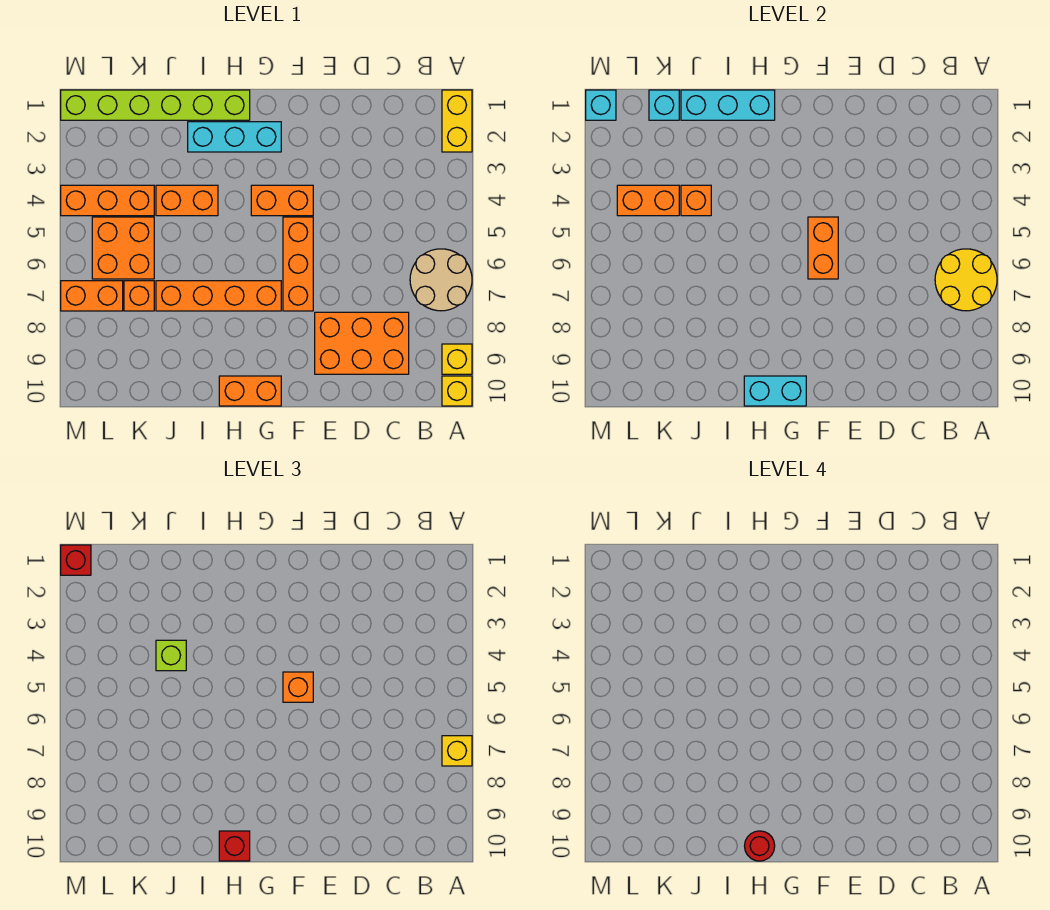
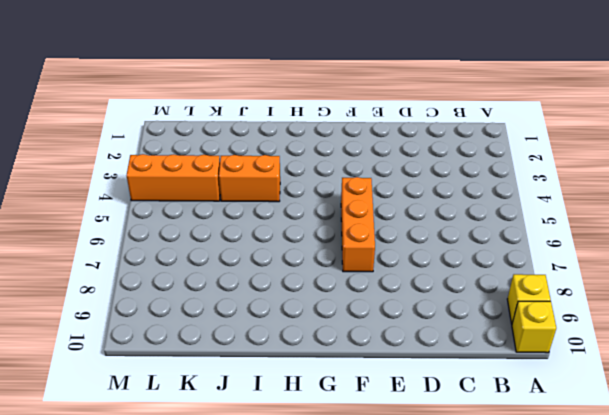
none -> yellow brick A1:A2 level 1
none -> tan round brick A6:B7 level 1
none -> orange brick C8:E9 level 1
none -> orange brick F4:G4 level 1

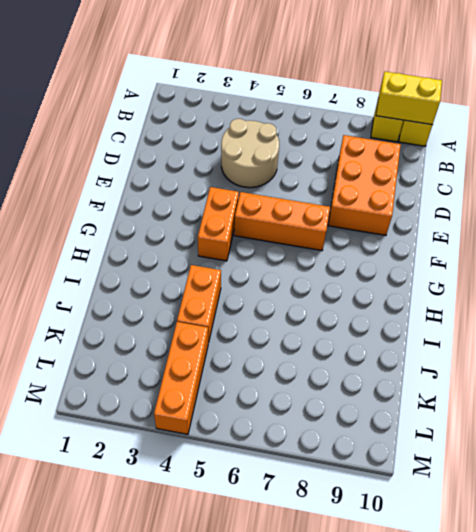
yellow brick A9:A10 level 2 -> yellow brick A1:A2 level 1
tan round brick C4:D5 level 1 -> tan round brick A6:B7 level 1
none -> cyan brick G2:I2 level 1
none -> orange brick G7:J7 level 1
none -> orange brick G10:H10 level 1
none -> lime brick H1:M1 level 1

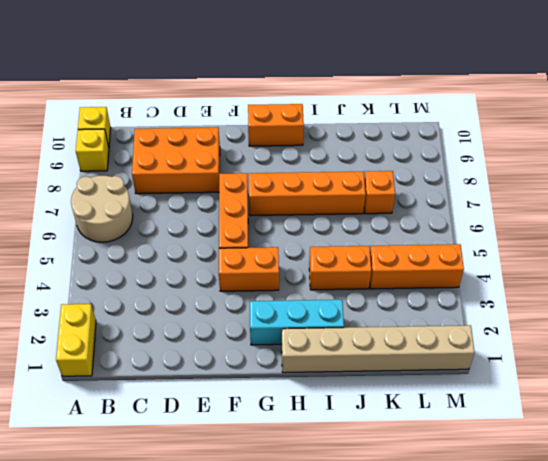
tan brick H1:M1 level 1 -> lime brick H1:M1 level 1
none -> orange brick K5:L6 level 1
none -> orange brick L7:M7 level 1
none -> yellow round brick A6:B7 level 2
none -> orange brick F5:F6 level 2

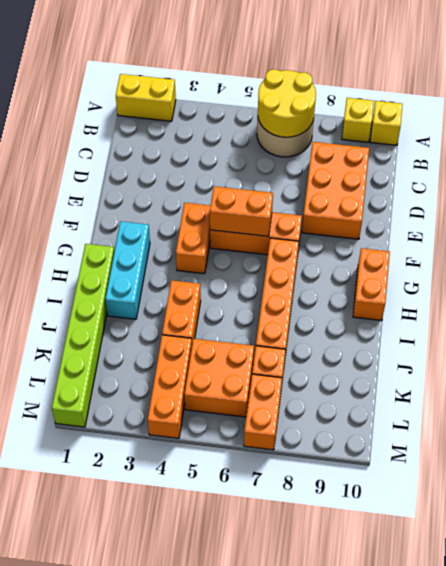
none -> cyan brick G10:H10 level 2
none -> cyan brick H1:J1 level 2
none -> orange brick J4 level 2
none -> cyan brick K1 level 2

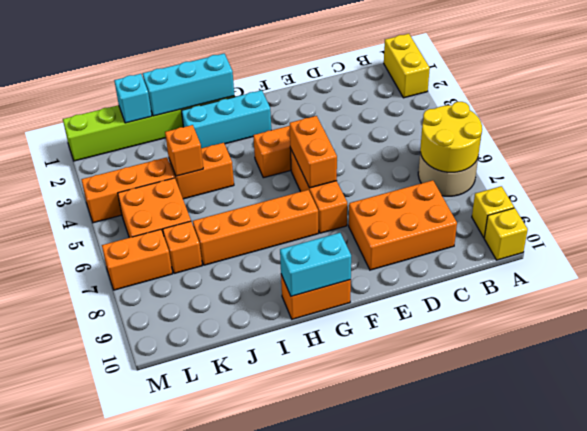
none -> orange brick K4:L4 level 2
none -> cyan brick M1 level 2
none -> yellow brick A7 level 3
none -> orange brick F5 level 3

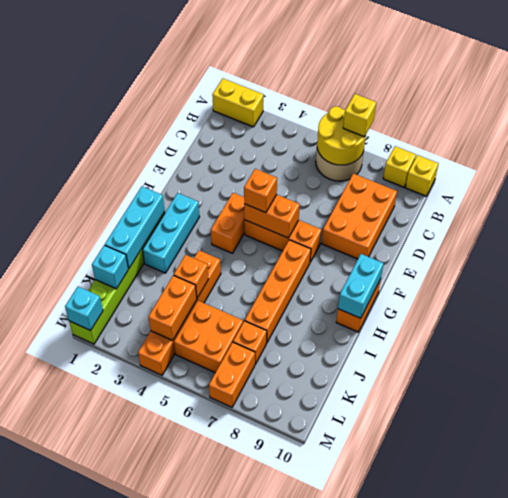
none -> red brick H10 level 3
none -> lime brick J4 level 3
none -> red brick M1 level 3
none -> red round brick H10 level 4

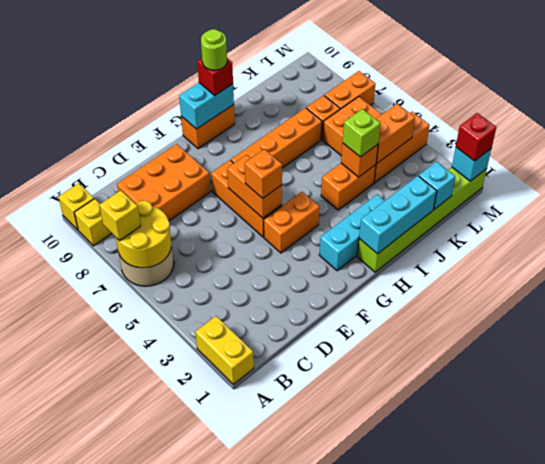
lime round brick H10 level 4 -> red round brick H10 level 4

